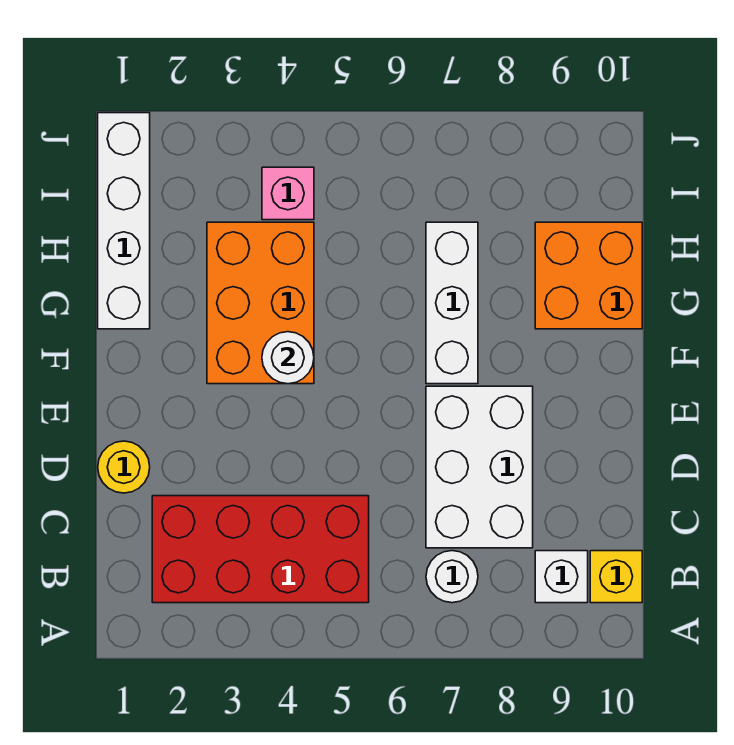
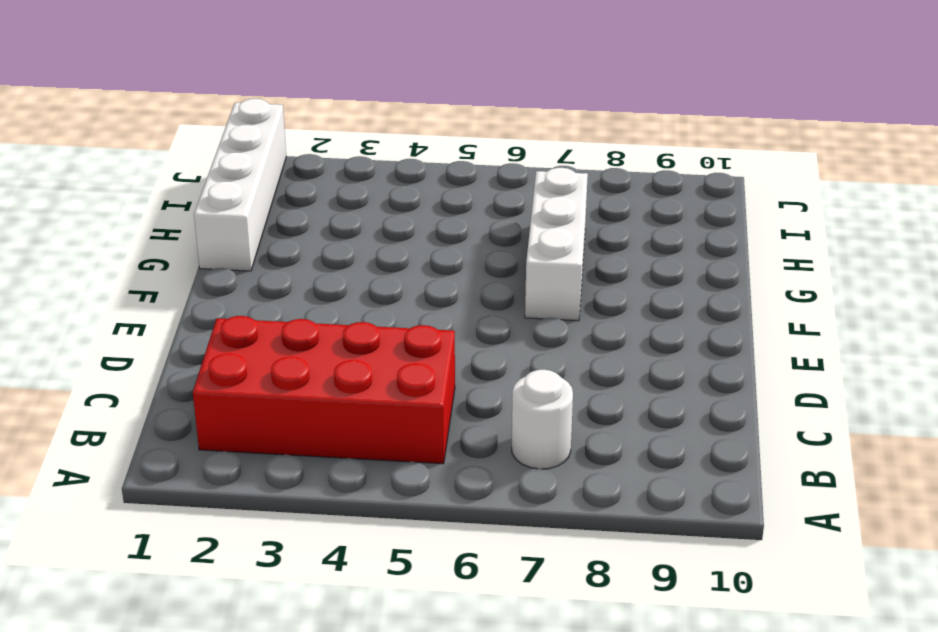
none -> white brick B9 level 1
none -> yellow brick B10 level 1
none -> white brick C7:E8 level 1

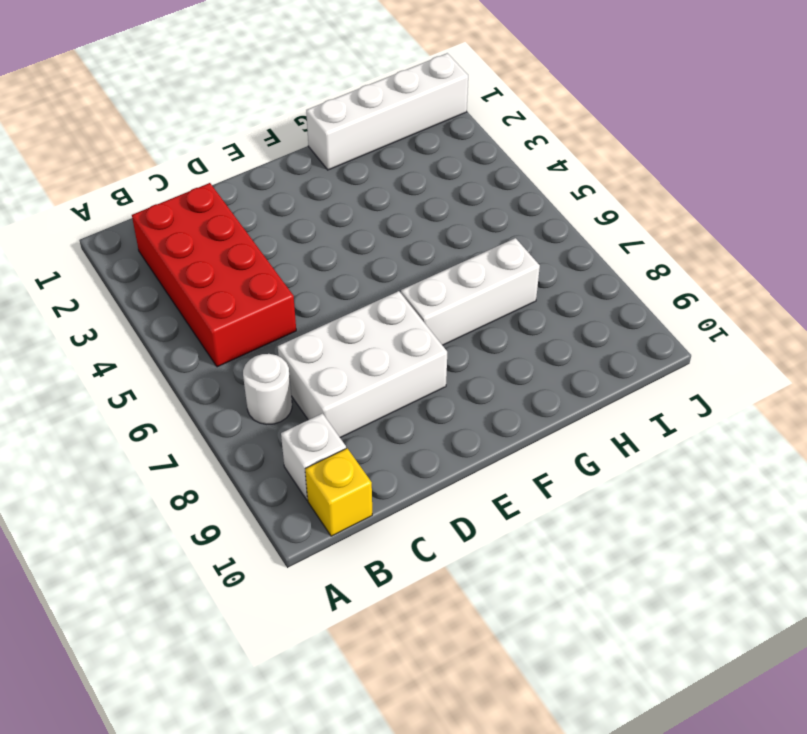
none -> yellow round brick D1 level 1
none -> orange brick F3:H4 level 1
none -> orange brick G9:H10 level 1

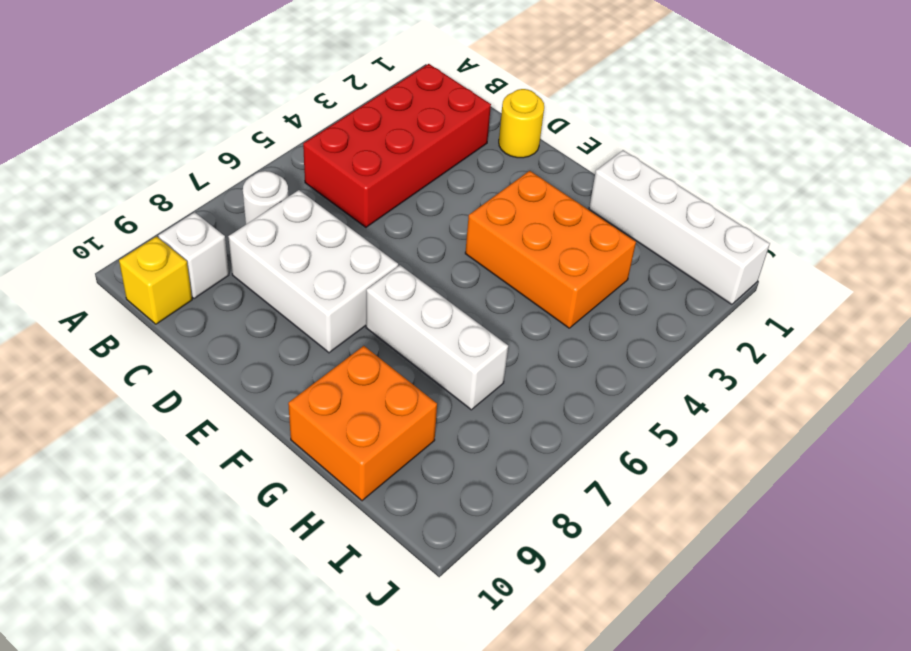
none -> pink brick I4 level 1
none -> white round brick F4 level 2

